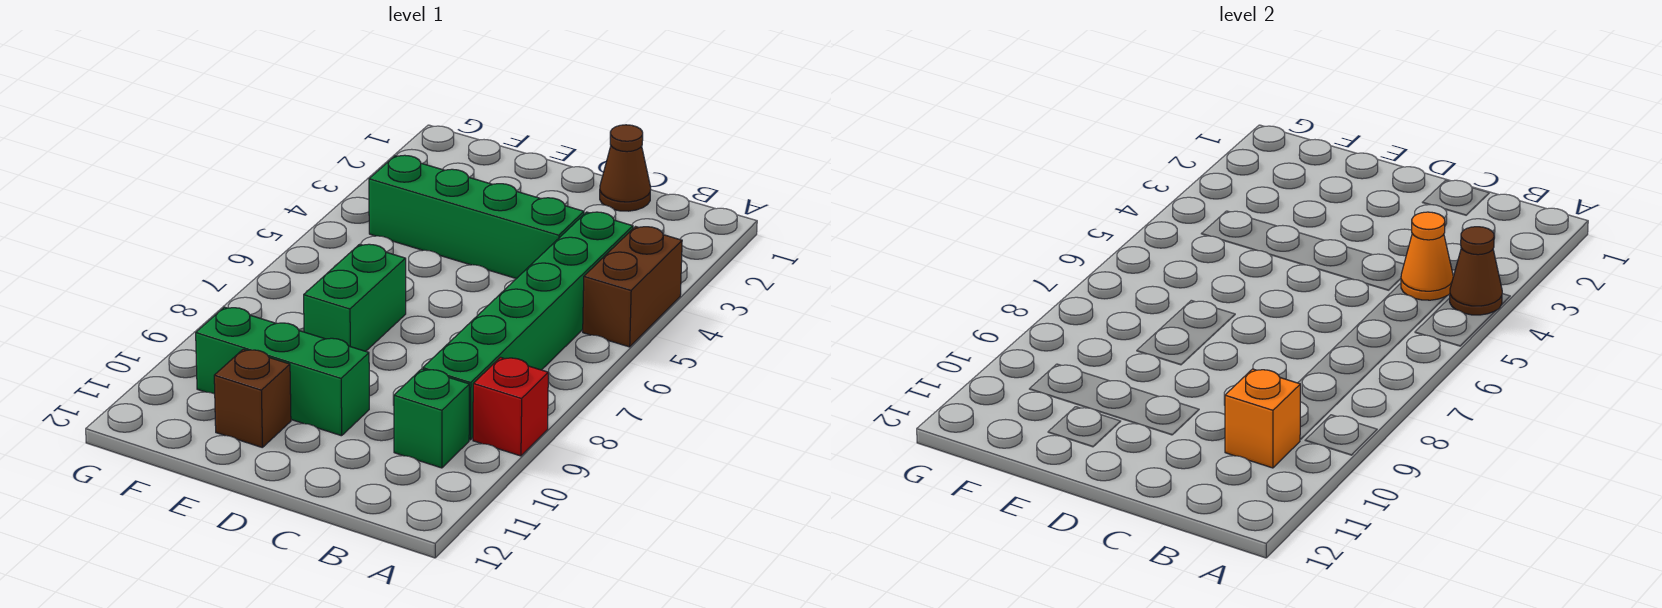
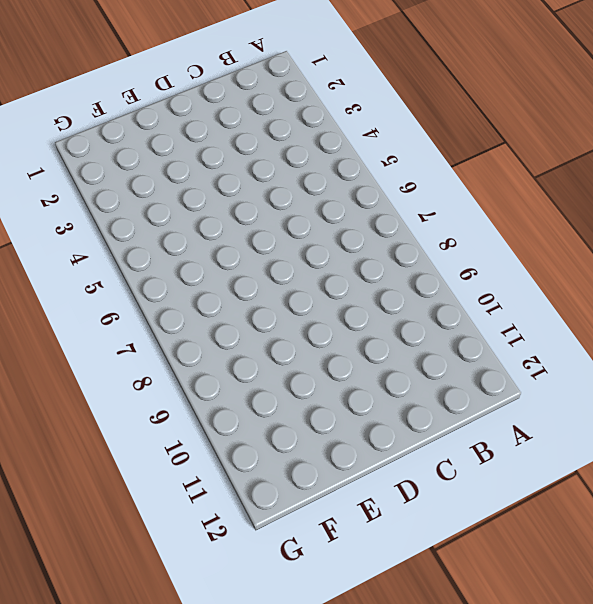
none -> brown brick A4:A5 level 1
none -> red brick A9 level 1
none -> green brick B4:B9 level 1

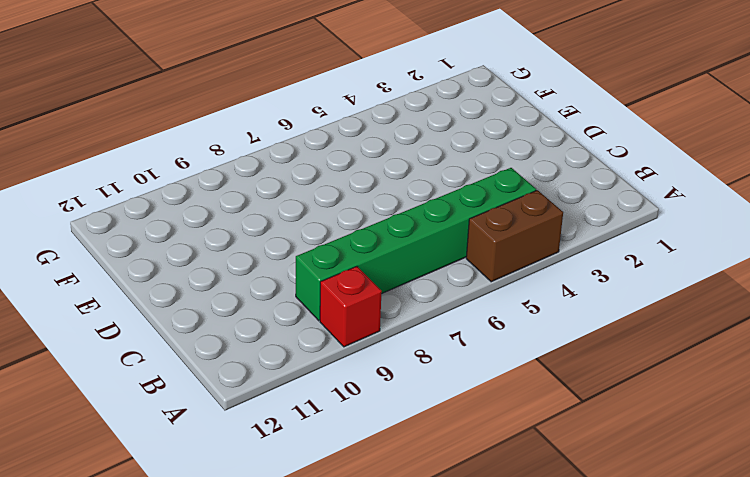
none -> green brick B10 level 1
none -> brown cone C1 level 1
none -> green brick C4:F4 level 1

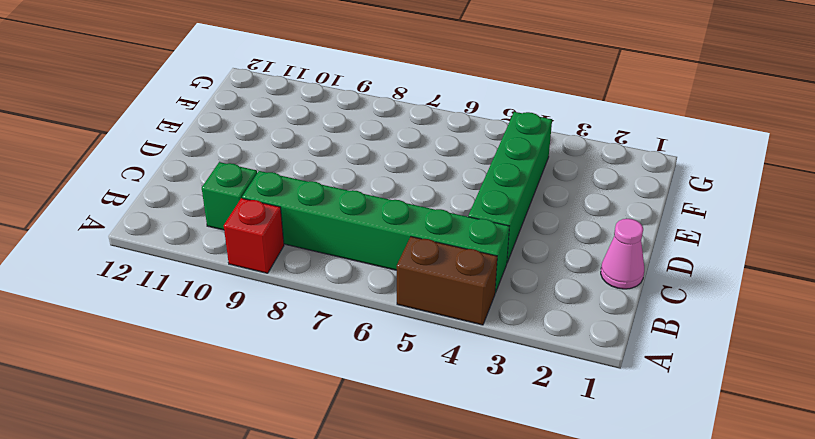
pink cone C1 level 1 -> brown cone C1 level 1
none -> green brick D10:F10 level 1
none -> green brick E7:E8 level 1
none -> brown brick E11 level 1

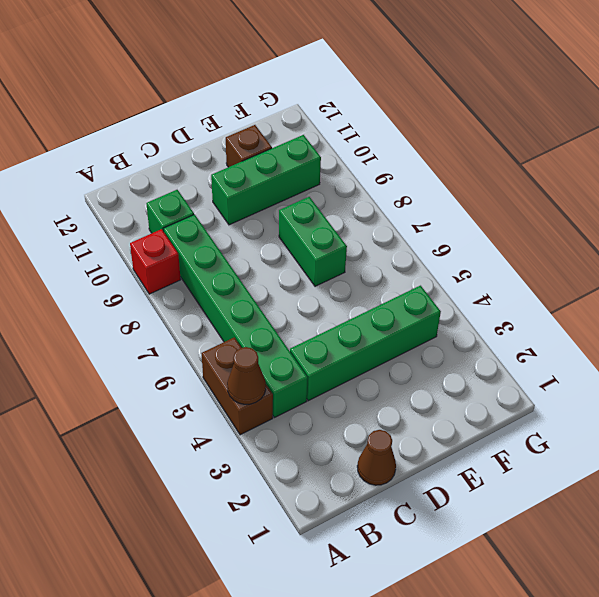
none -> orange cone B4 level 2
none -> orange brick B10 level 2

